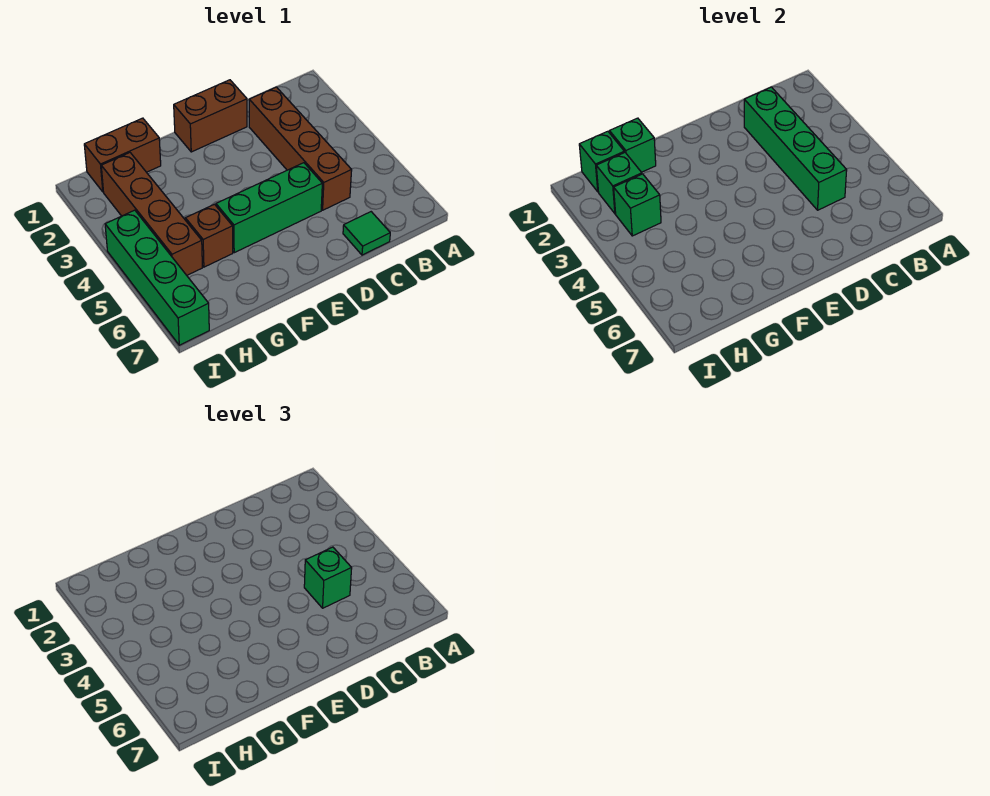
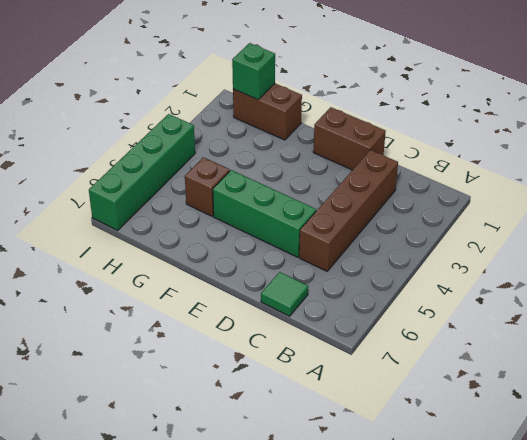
none -> brown brick H2:H5 level 1
none -> green brick C2:C5 level 2
none -> green brick G1 level 2

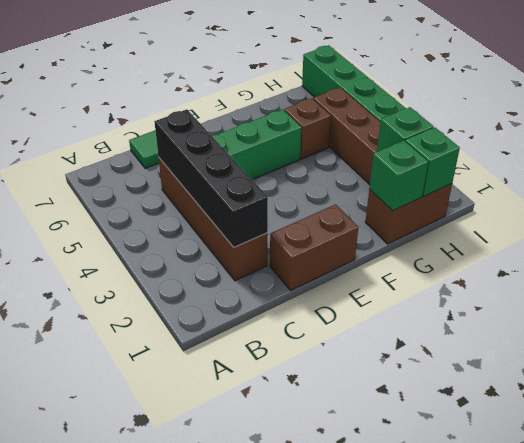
black brick C2:C5 level 2 -> green brick C2:C5 level 2
none -> green brick H3 level 2
none -> green brick C5 level 3

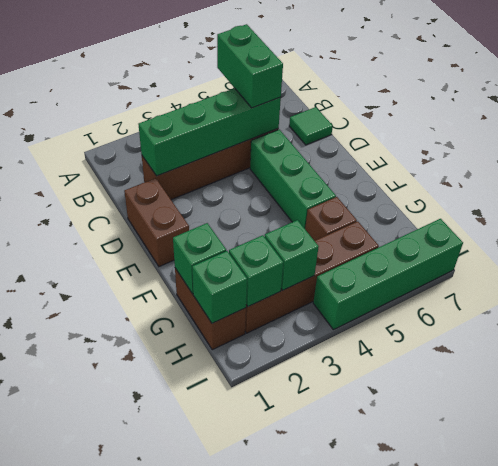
green brick B5:C5 level 3 -> green brick C5 level 3

